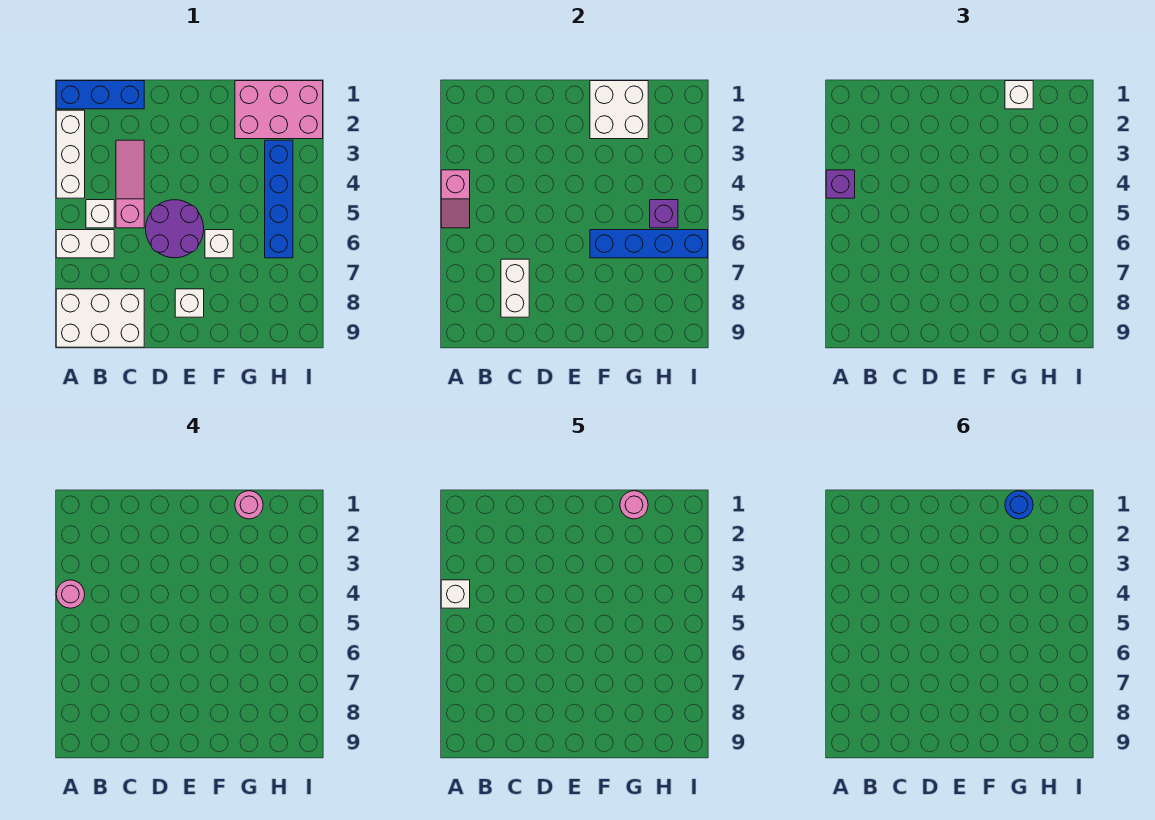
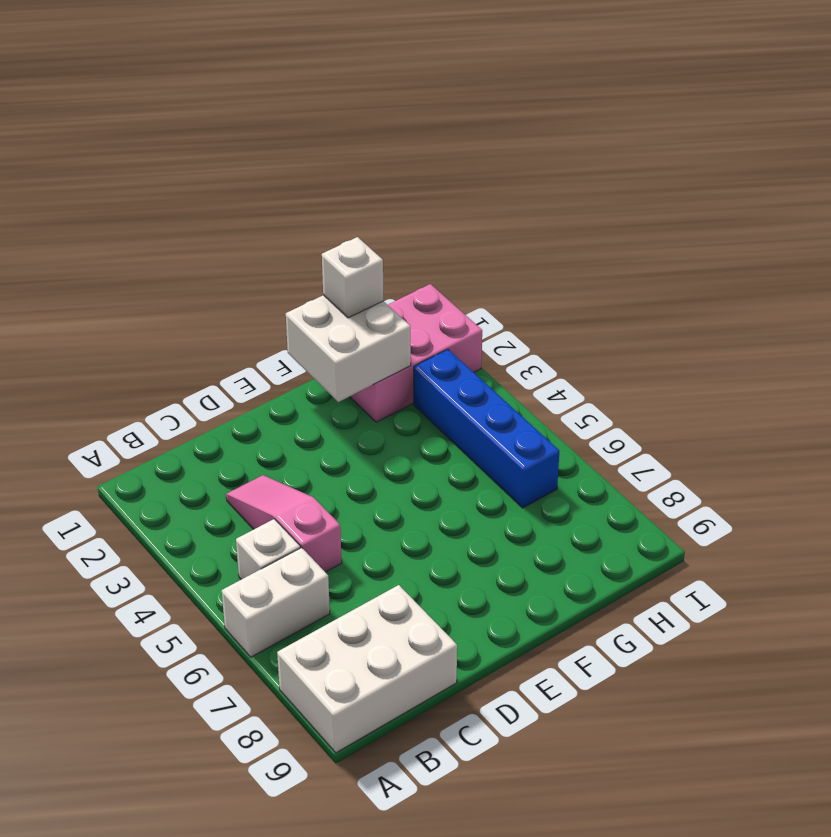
none -> blue brick A1:C1 level 1
none -> white brick A2:A4 level 1
none -> purple round brick D5:E6 level 1

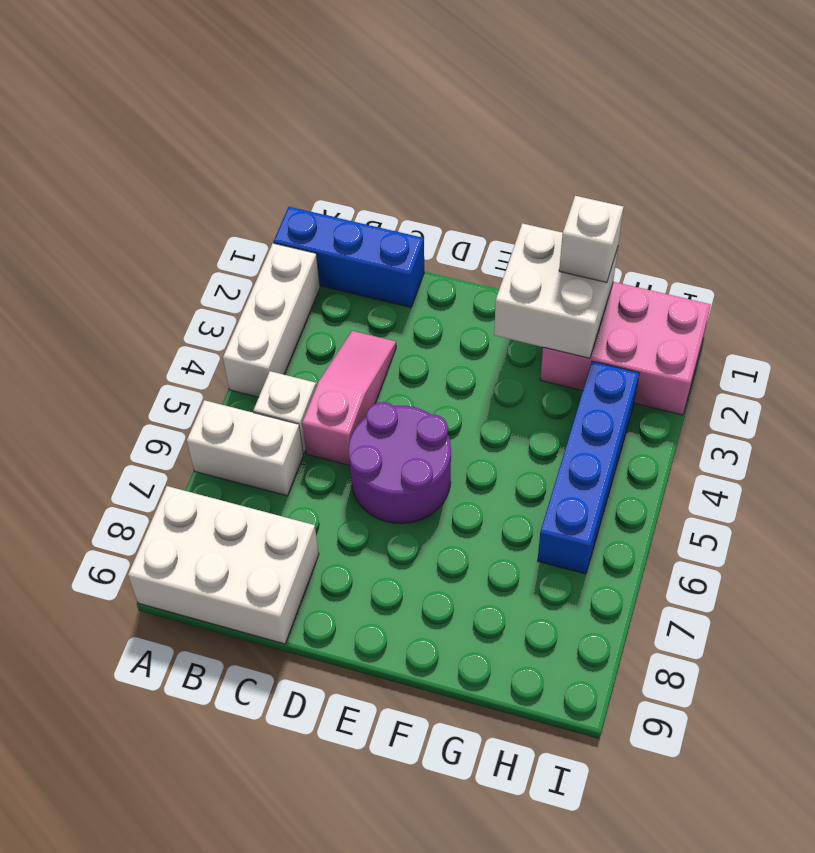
none -> white brick E8 level 1
none -> white brick F6 level 1
none -> pink slope A4:A5 level 2 top 4

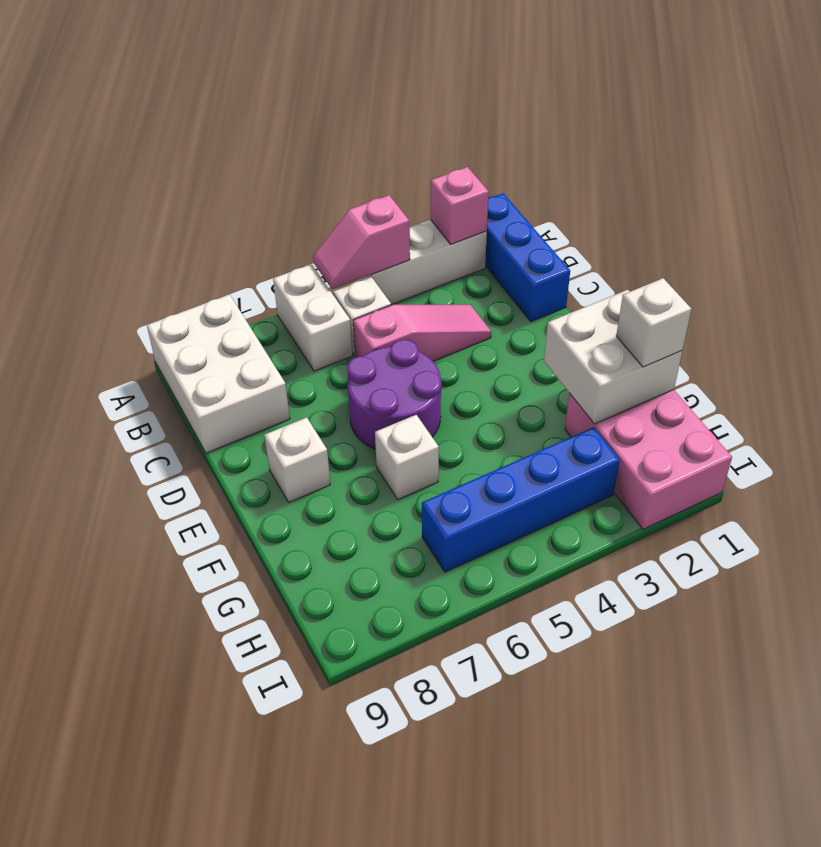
pink brick A2 level 2 -> none
none -> white brick C7:C8 level 2
none -> blue brick F6:I6 level 2
none -> purple brick H5 level 2

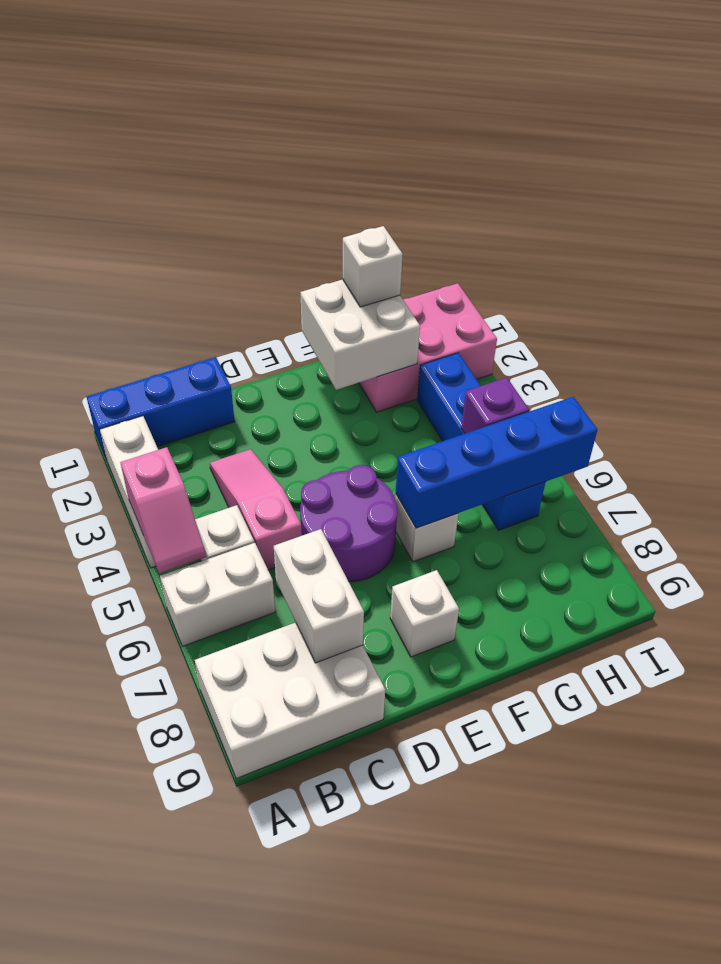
none -> purple brick A4 level 3
none -> pink round brick A4 level 4
none -> pink round brick G1 level 4

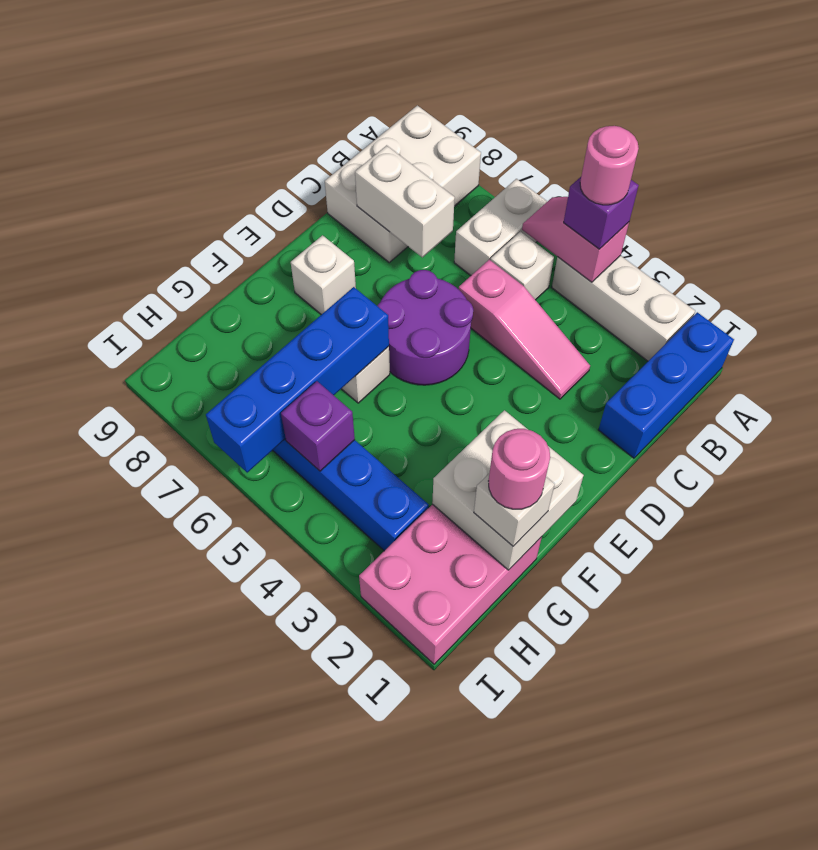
none -> white brick A4 level 5
none -> pink round brick G1 level 5
none -> blue round brick G1 level 6

